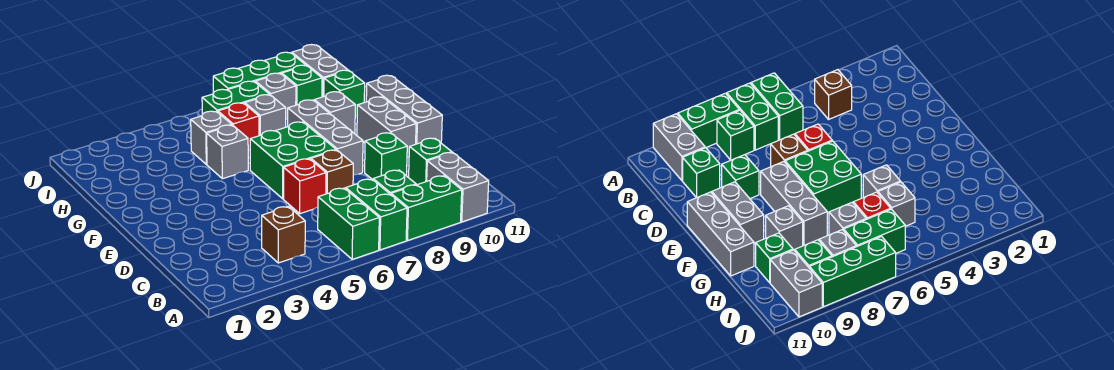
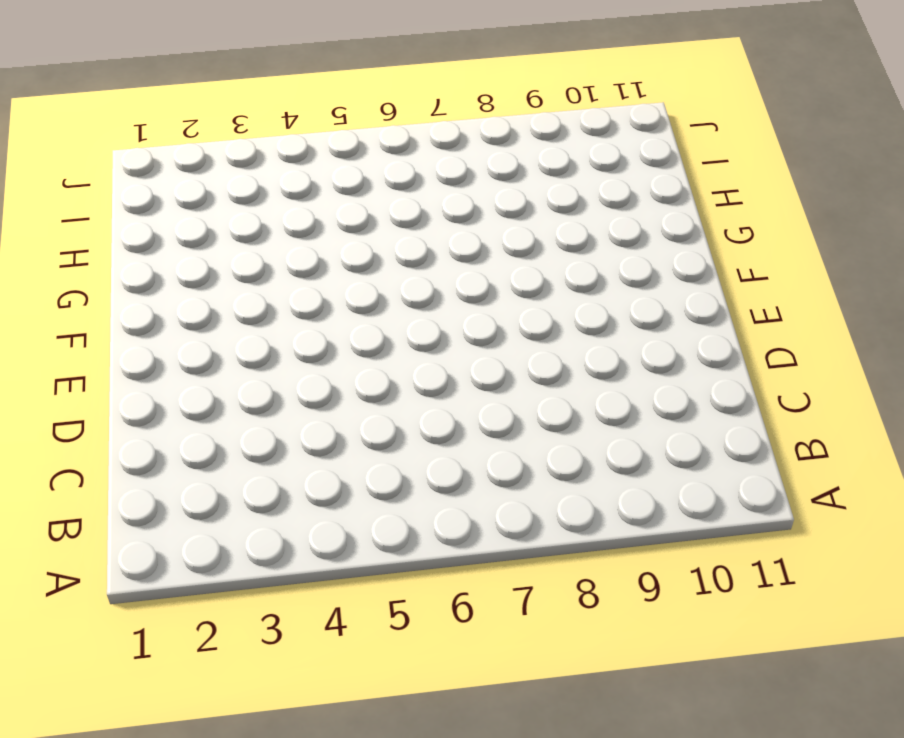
none -> green brick A6:B6 level 1
none -> green brick A7:B7 level 1
none -> green brick A8:A9 level 1

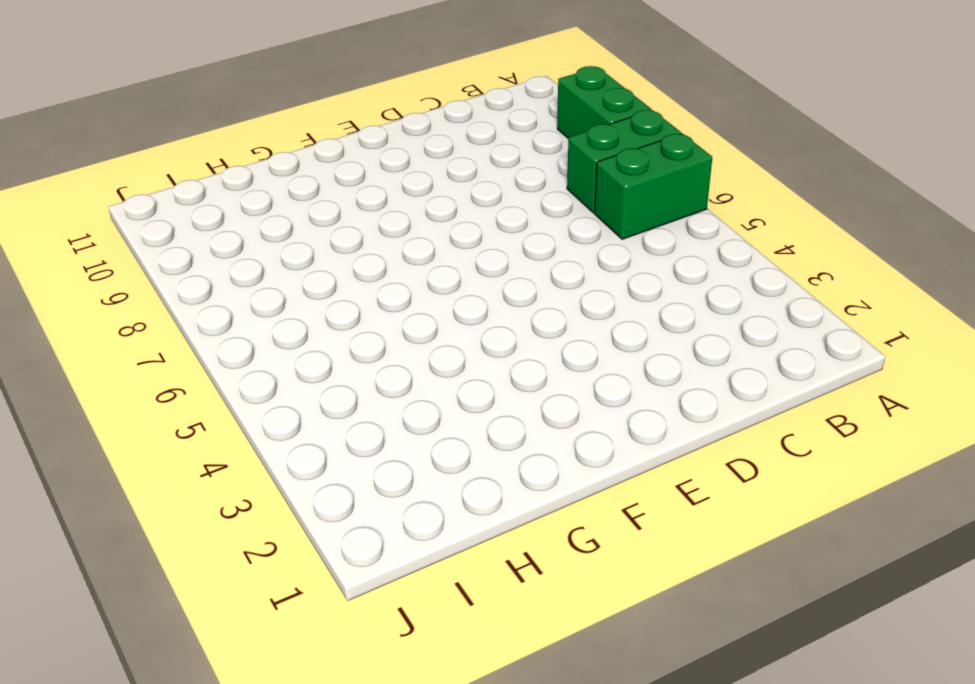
none -> grey brick A10:B10 level 1
none -> brown brick B4 level 1
none -> green brick B8 level 1

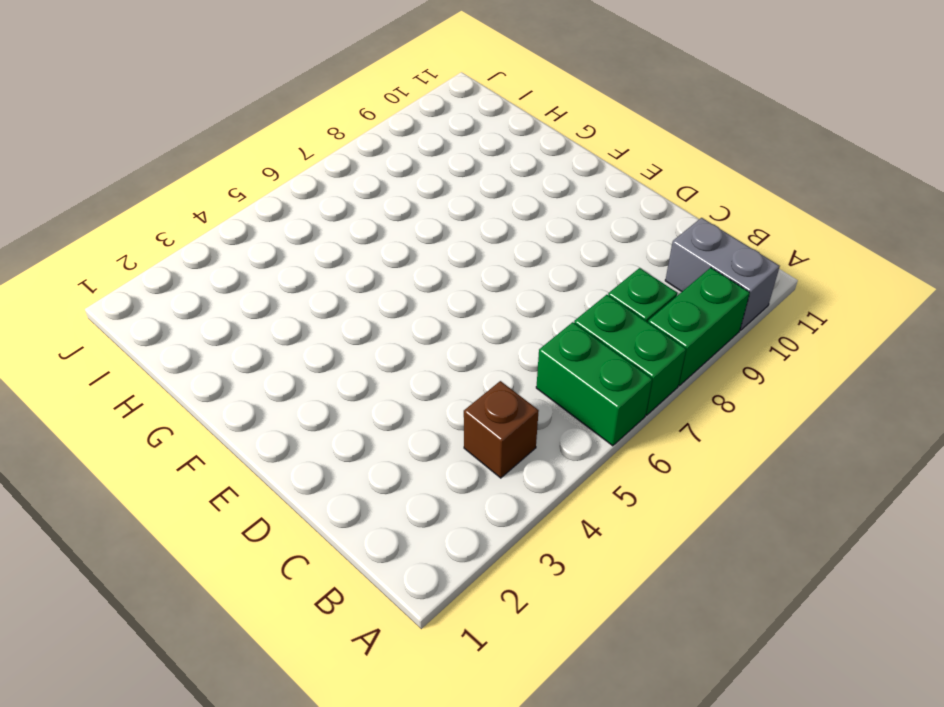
none -> green brick C10 level 1
none -> red brick D6 level 1
none -> brown brick D7 level 1

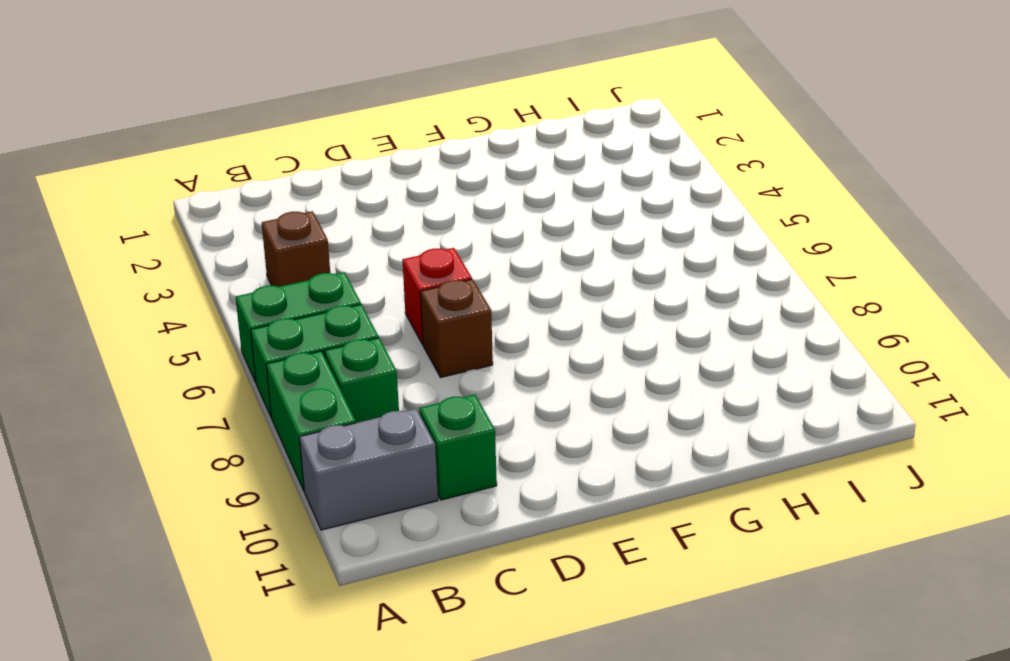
none -> green brick D9 level 1
none -> green brick E6:F7 level 1
none -> grey brick E8:G8 level 1

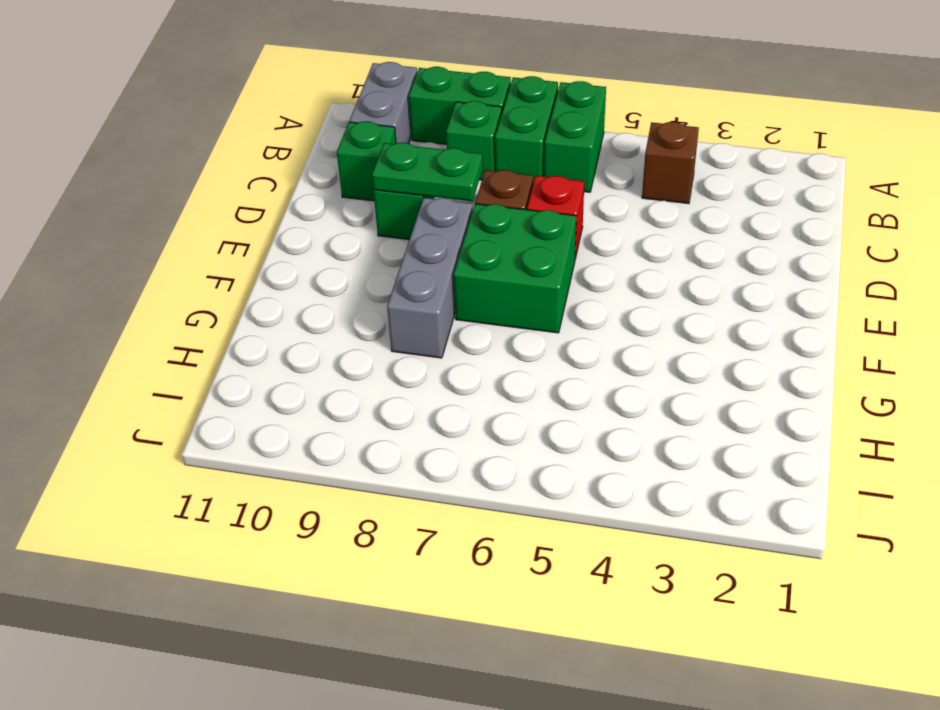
green plate D8:D9 level 2 -> none
none -> grey brick E10:F10 level 1
none -> grey brick E11:G11 level 1
none -> grey brick G5 level 1

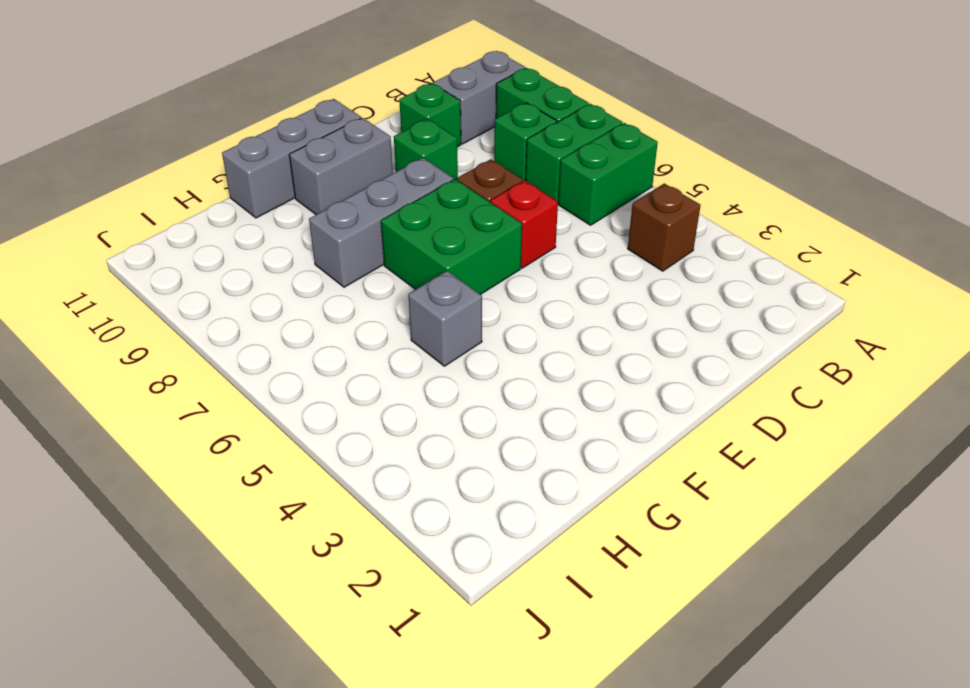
none -> grey brick G9 level 1
none -> grey brick H5 level 1
none -> red brick H6 level 1

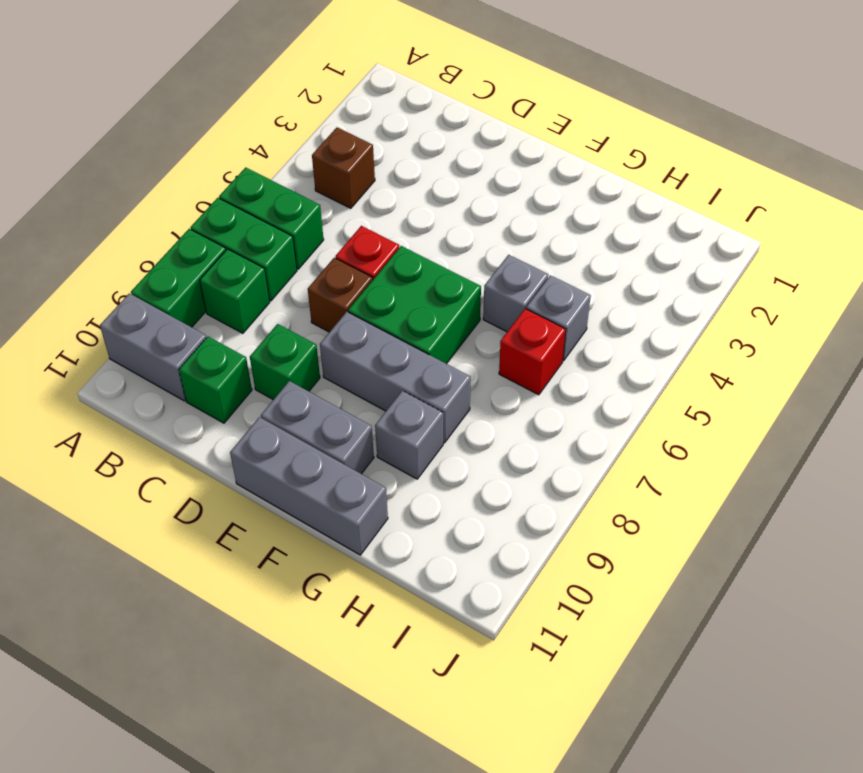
none -> grey brick H7 level 1
none -> green brick H10 level 1
none -> green brick I6:I7 level 1

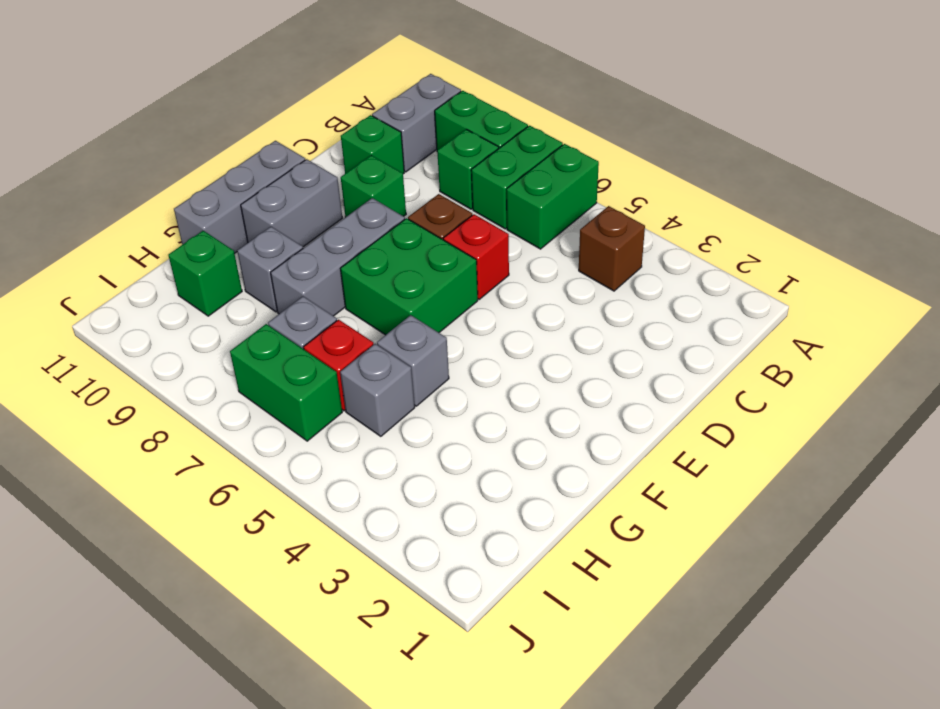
none -> grey brick I8 level 1
none -> green brick I9 level 1
none -> grey brick I10:J10 level 1

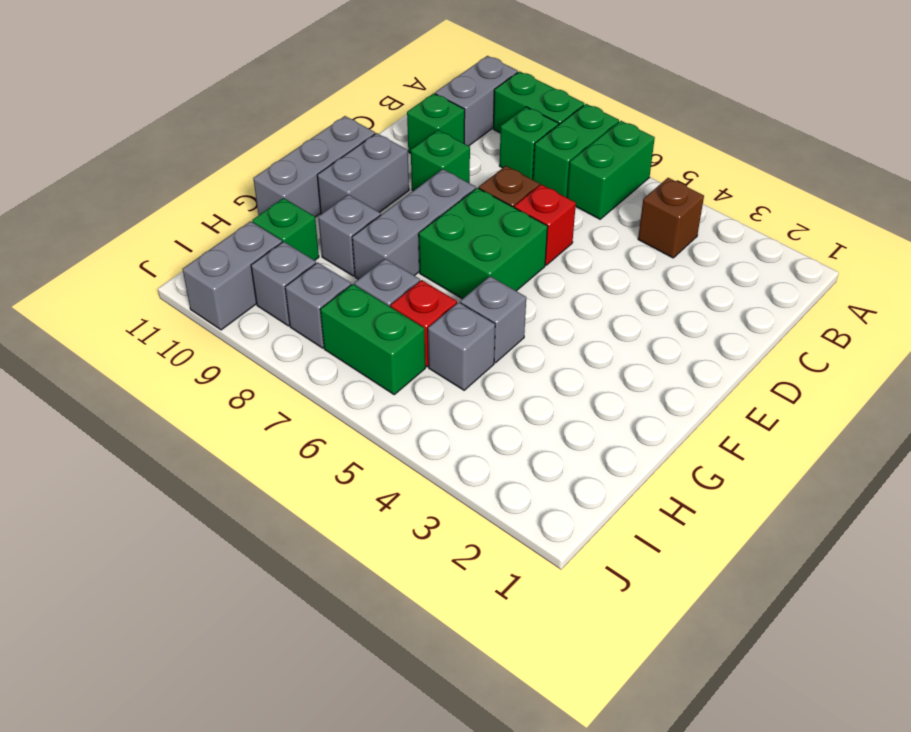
grey brick I9 level 1 -> green brick I9 level 1
none -> green brick J7:J9 level 1

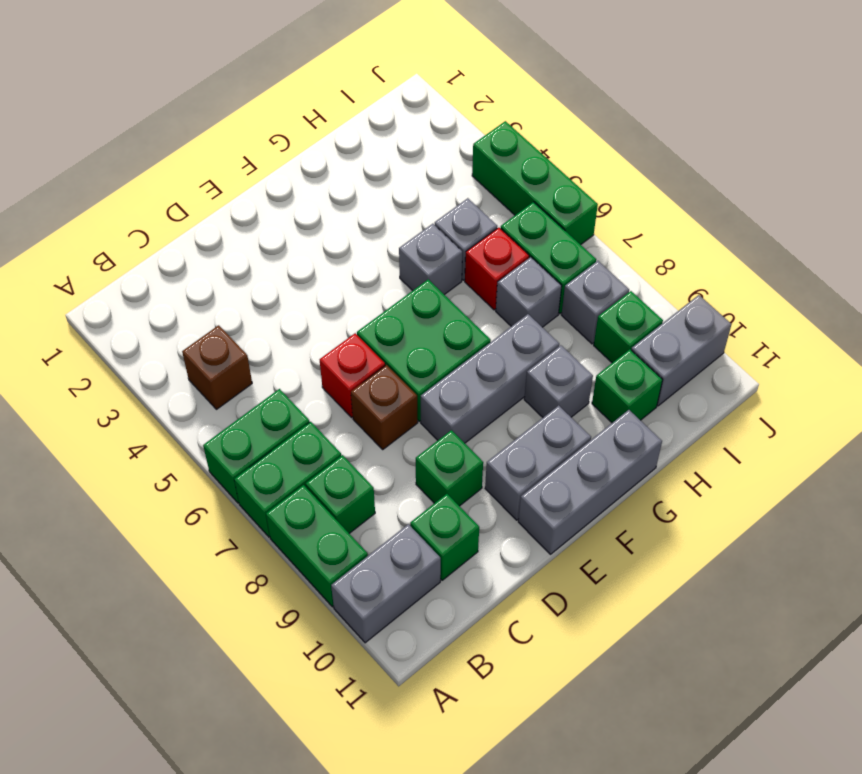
green brick J4:J6 level 1 -> green brick J7:J9 level 1

